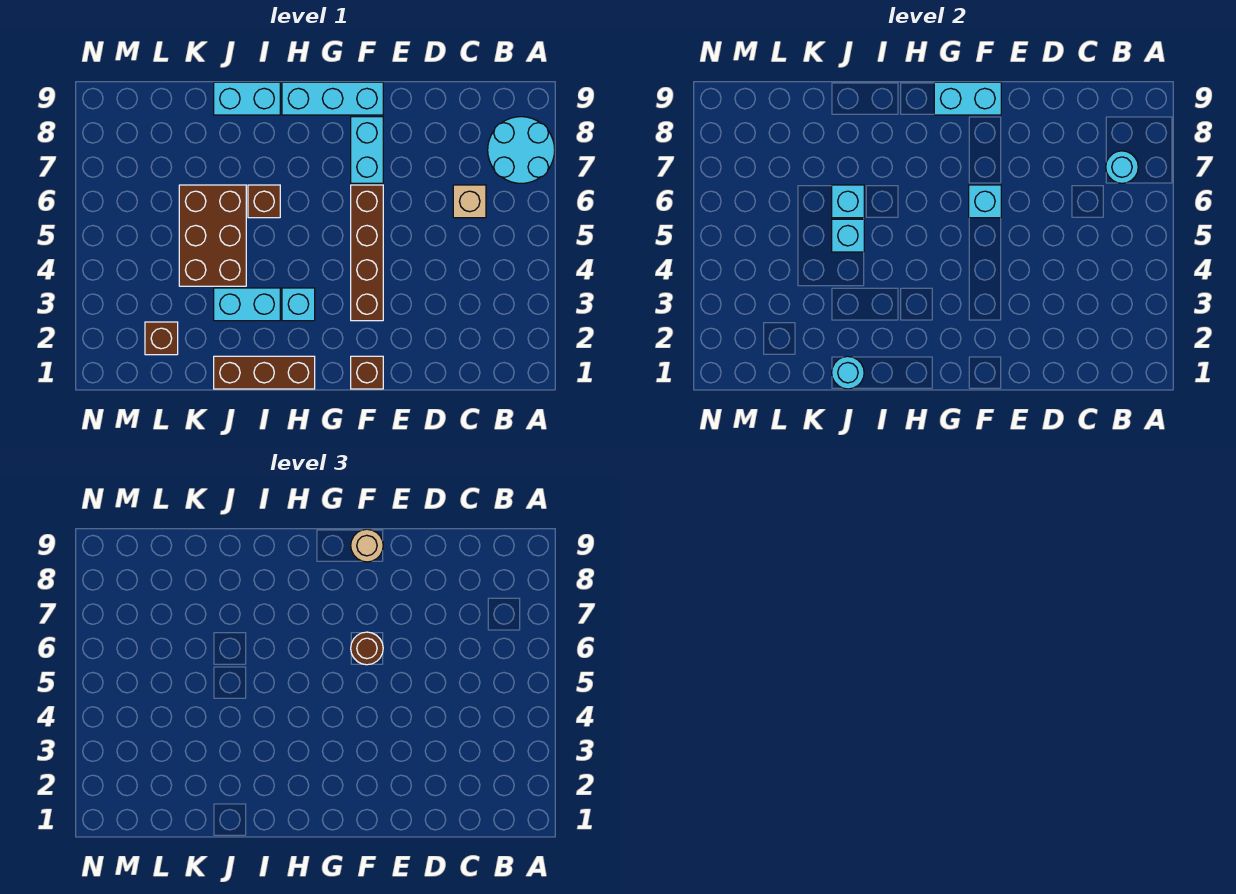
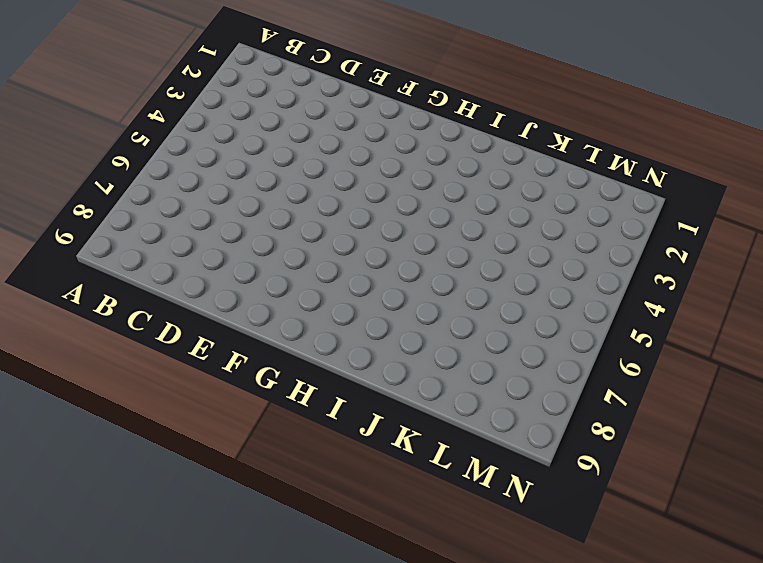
none -> cyan round brick A7:B8 level 1
none -> tan brick C6 level 1
none -> brown brick F1 level 1

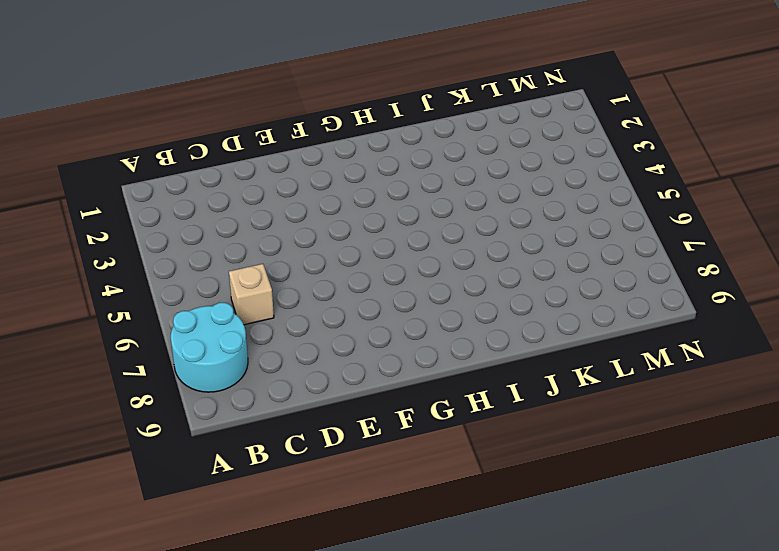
none -> brown brick F1 level 1
none -> brown brick F3:F6 level 1
none -> cyan brick F7:F8 level 1

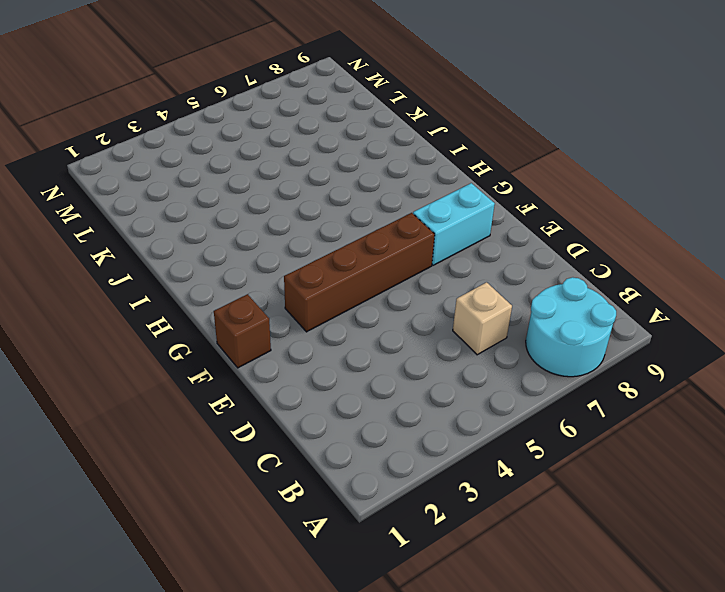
none -> cyan brick F9:H9 level 1
none -> brown brick H1:J1 level 1
none -> cyan brick H3 level 1

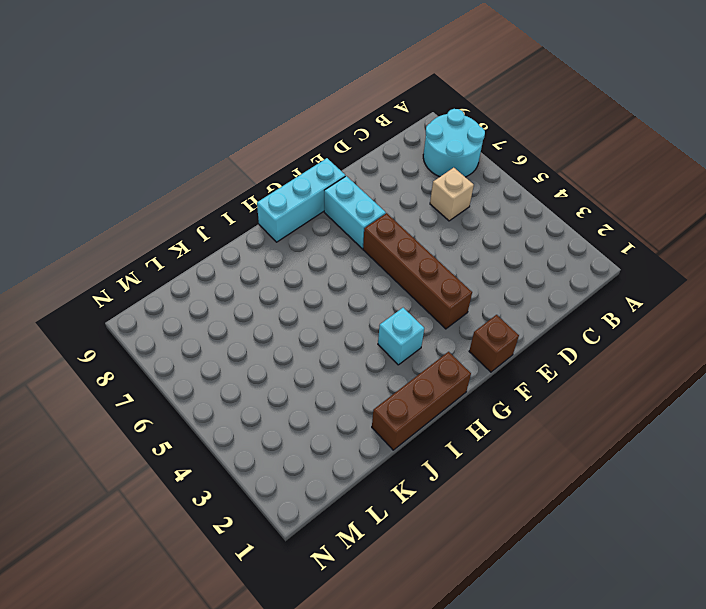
none -> cyan brick I3:J3 level 1
none -> brown brick I6 level 1
none -> cyan brick I9:J9 level 1

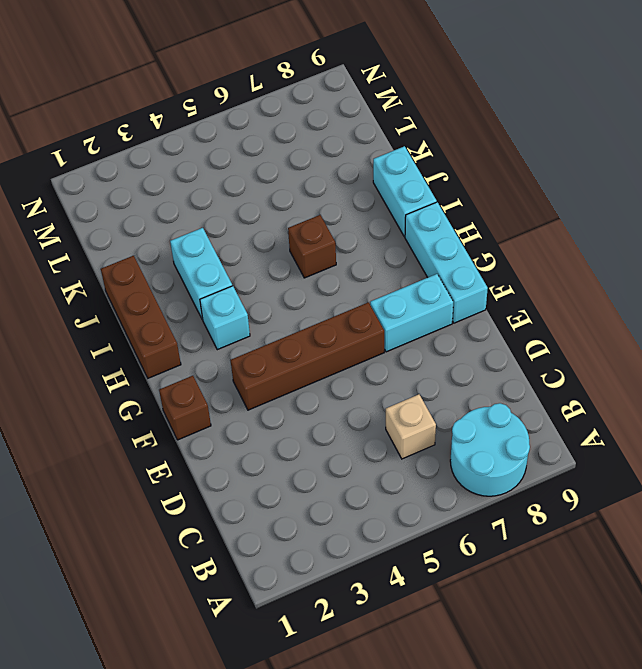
none -> brown brick J4:K6 level 1
none -> brown brick L2 level 1
none -> cyan round brick B7 level 2

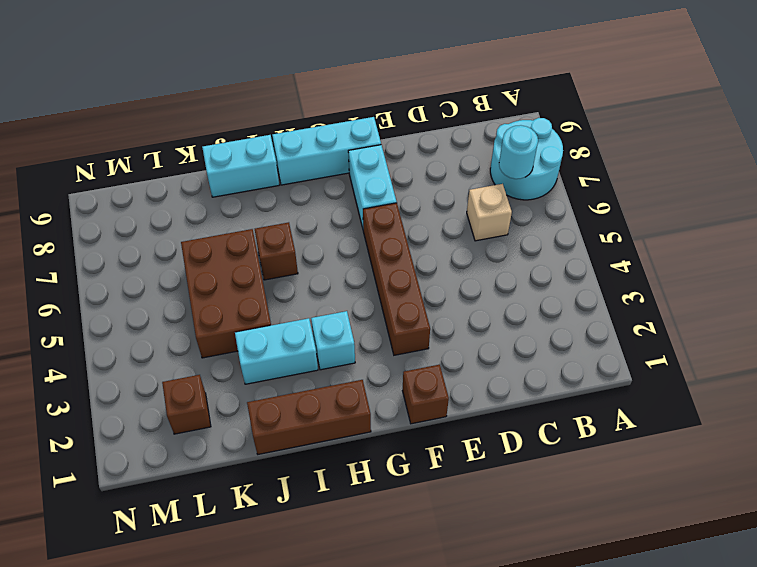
none -> cyan brick F6 level 2
none -> cyan brick F9:G9 level 2
none -> cyan round brick J1 level 2

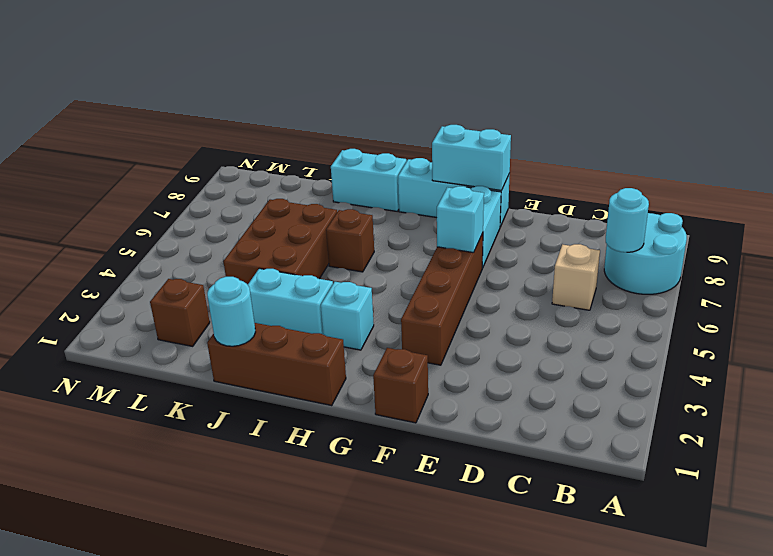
none -> cyan brick J5 level 2
none -> cyan brick J6 level 2
none -> brown round brick F6 level 3

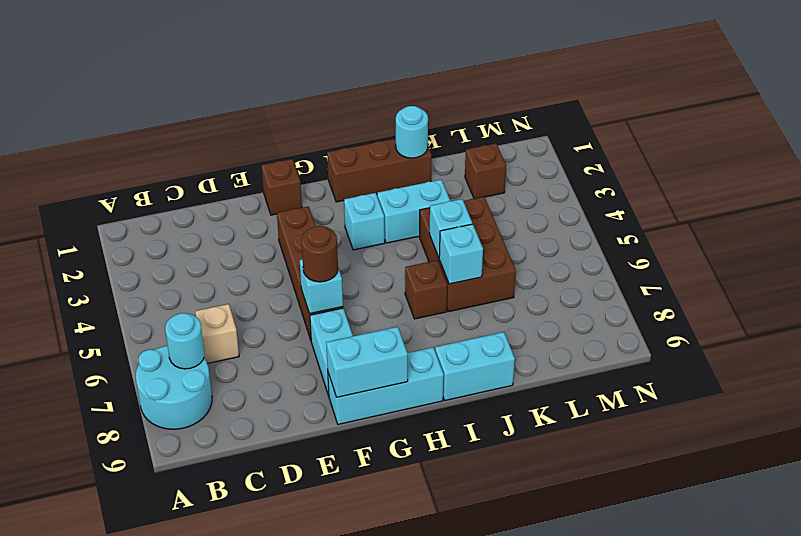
none -> tan round brick F9 level 3

